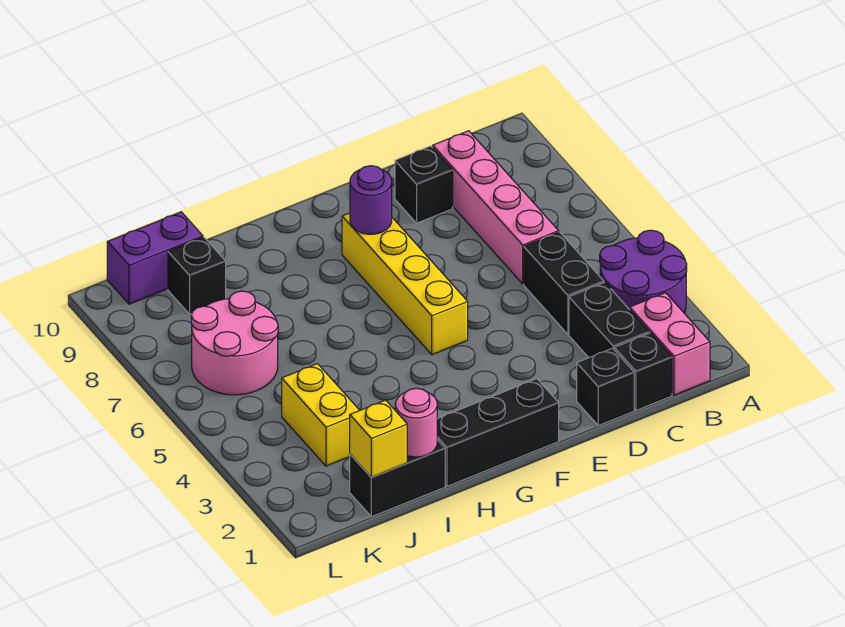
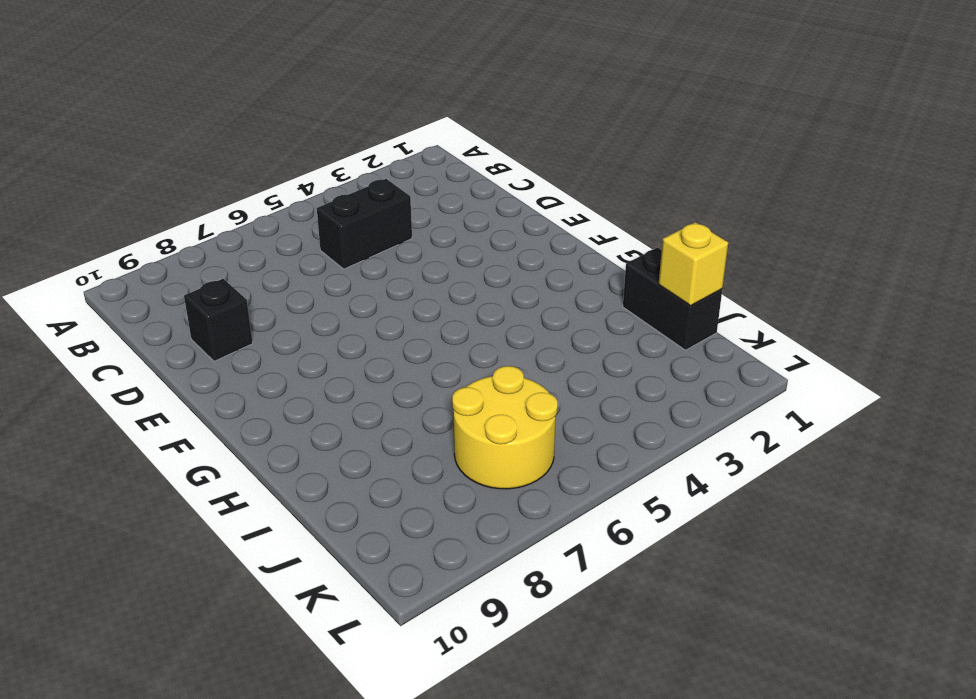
yellow round brick J6:K7 level 1 -> pink round brick J6:K7 level 1
none -> purple round brick A3:B4 level 1
none -> pink brick B1:B2 level 1
none -> black brick C1 level 1

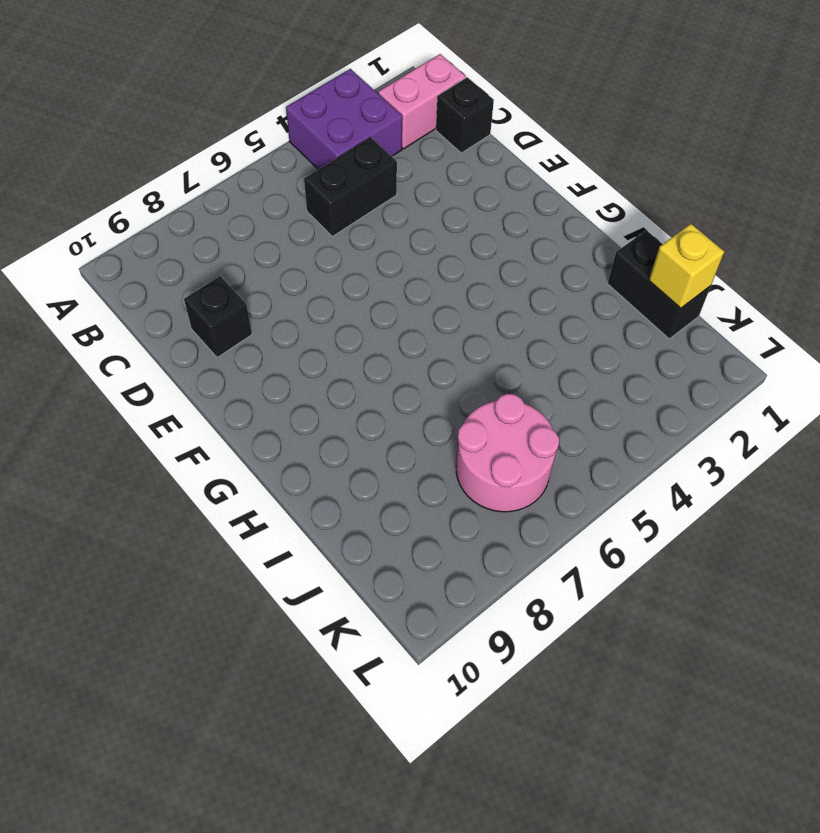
purple brick A3:B4 level 1 -> purple round brick A3:B4 level 1
none -> black brick C2:C3 level 1
none -> pink brick C6:C9 level 1
none -> black brick D1 level 1

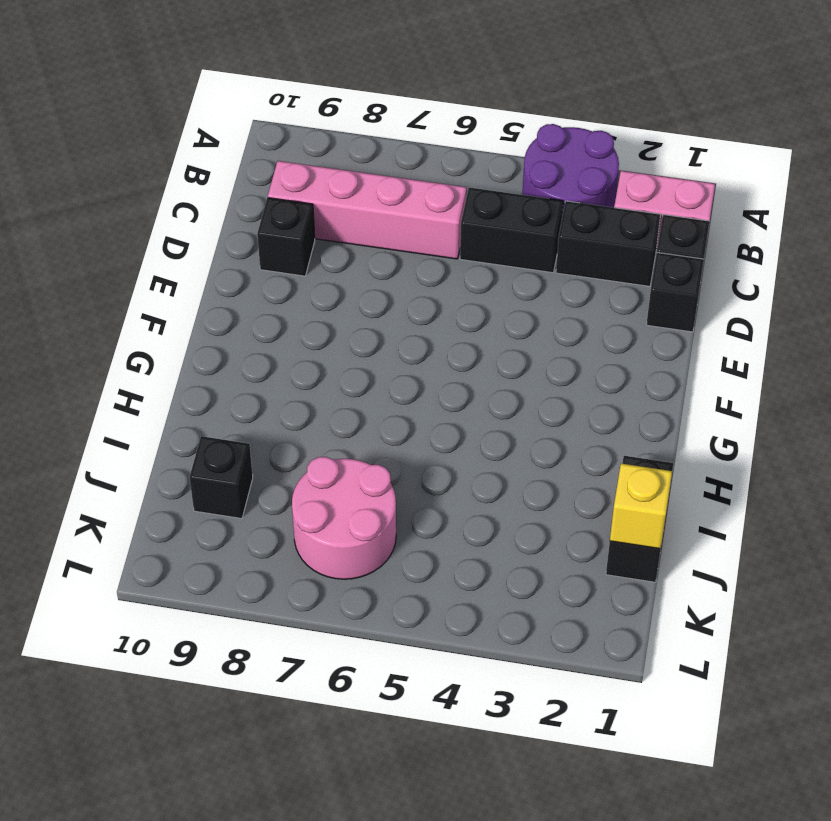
none -> black brick F1:H1 level 1
none -> yellow brick F5:F8 level 1
none -> yellow brick J3:J4 level 1

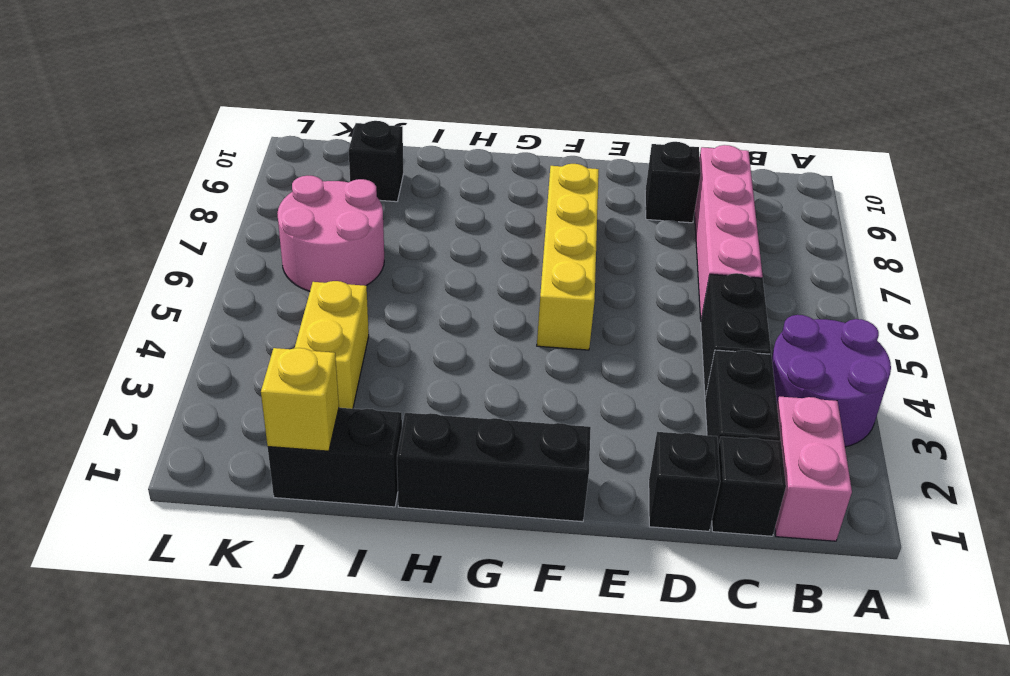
none -> purple brick J10:K10 level 1
none -> purple round brick F8 level 2
none -> pink round brick I1 level 2

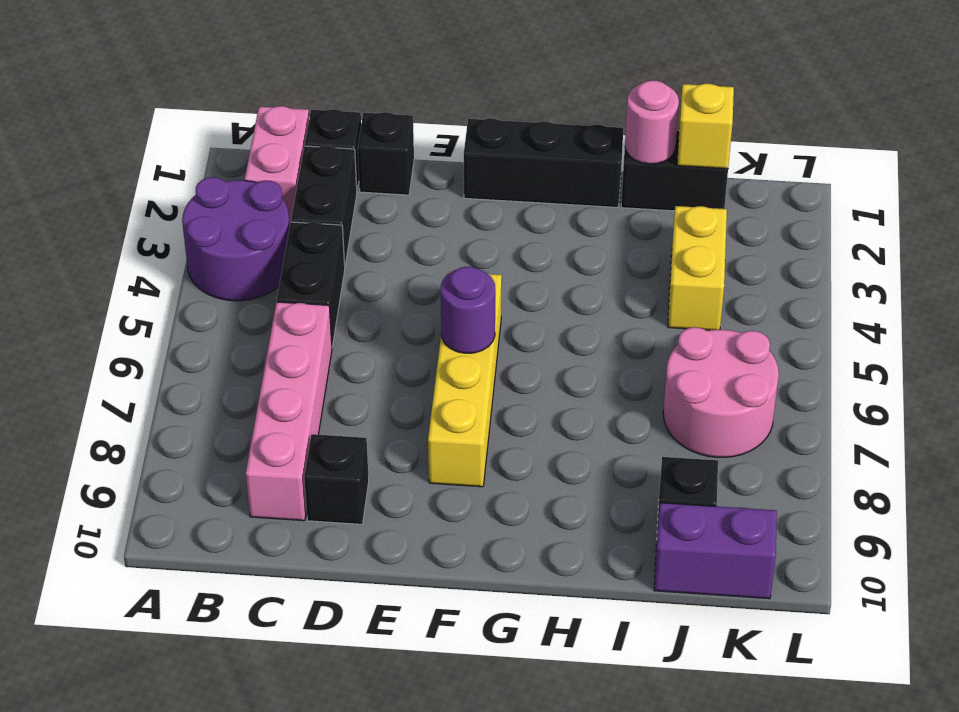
purple round brick F6 level 2 -> purple round brick F8 level 2

